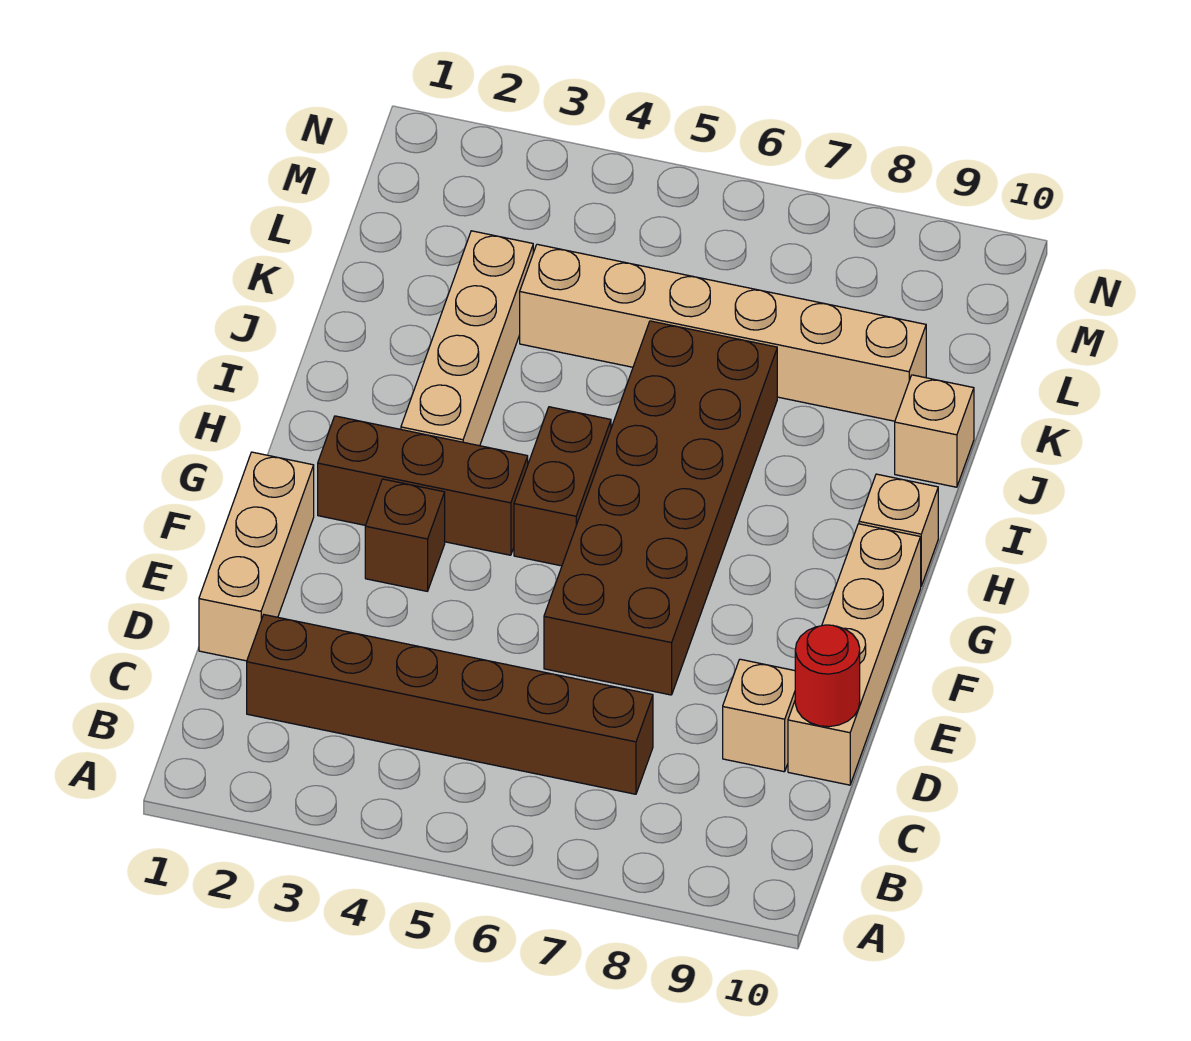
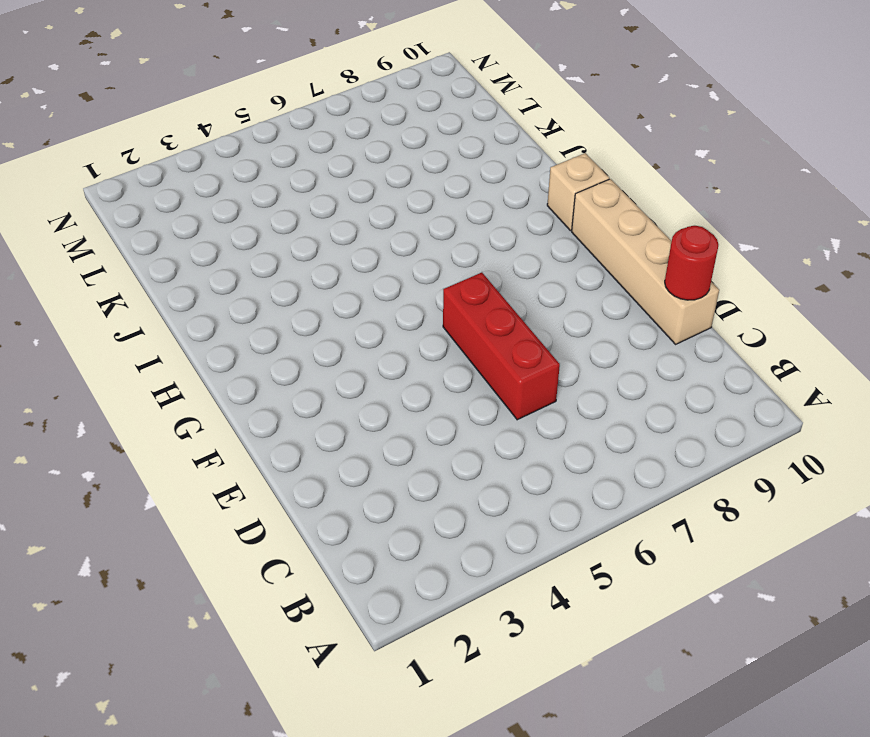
red brick D6:F6 level 1 -> brown brick E6:J7 level 1
none -> brown brick C2:C7 level 1
none -> tan brick D1:F1 level 1
none -> tan brick D9 level 1

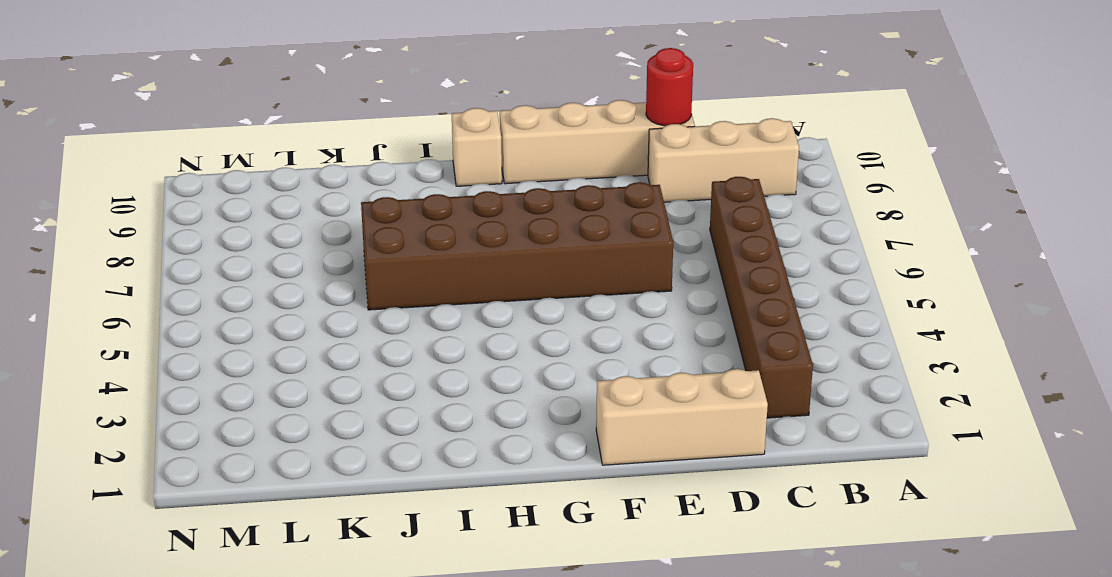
tan brick B9:D9 level 1 -> tan brick D9 level 1
none -> brown brick F3 level 1
none -> brown brick G2:G4 level 1
none -> brown brick G5:H5 level 1

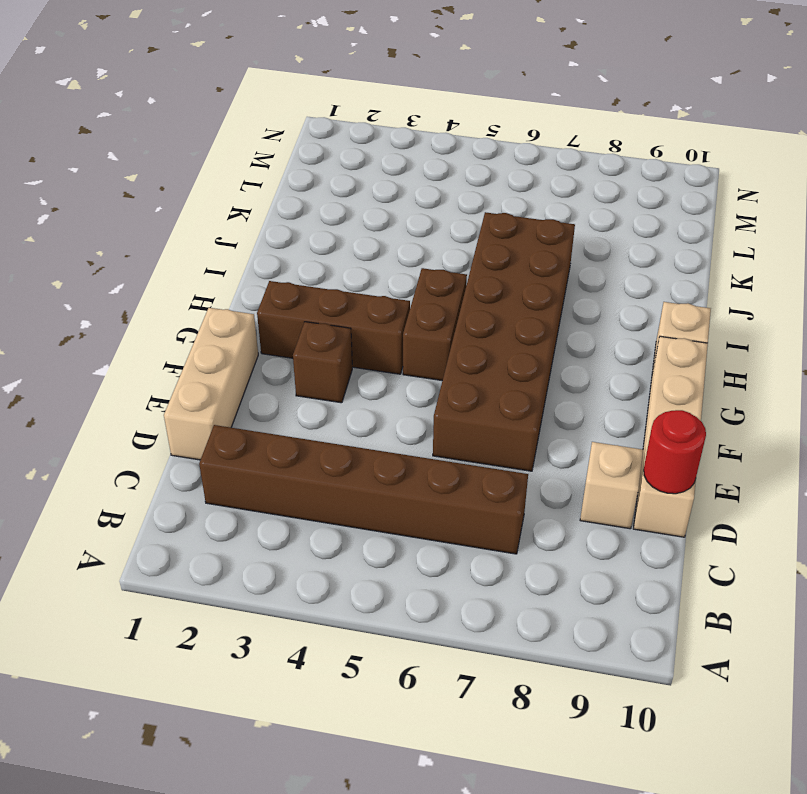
none -> tan brick H3:K3 level 1
none -> tan brick J10 level 1
none -> tan brick K4:K9 level 1

